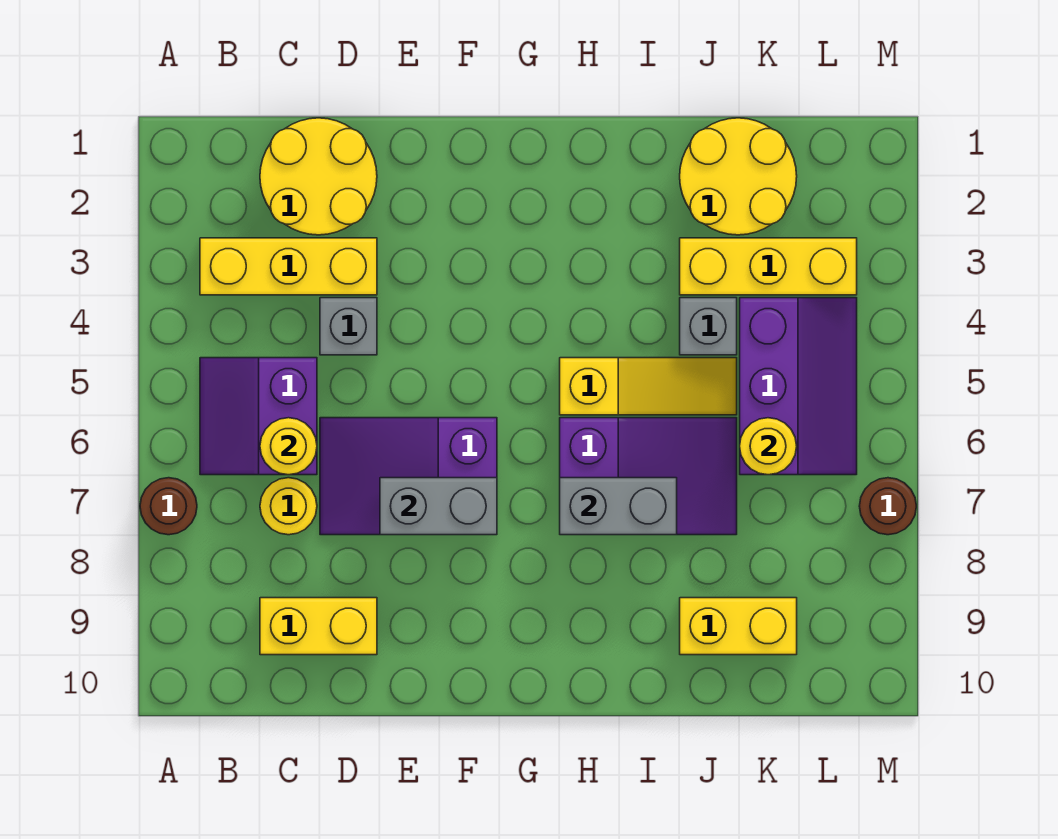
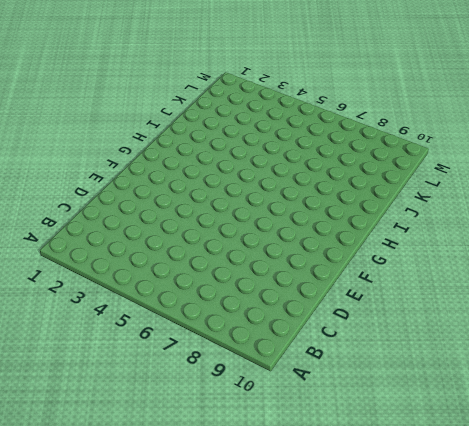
none -> brown round brick A7 level 1
none -> yellow brick B3:D3 level 1
none -> purple slope B5:C6 level 1 top C

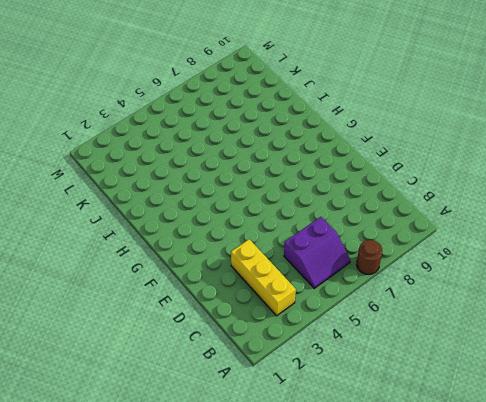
none -> yellow round brick C1:D2 level 1
none -> yellow round brick C7 level 1
none -> yellow brick C9:D9 level 1

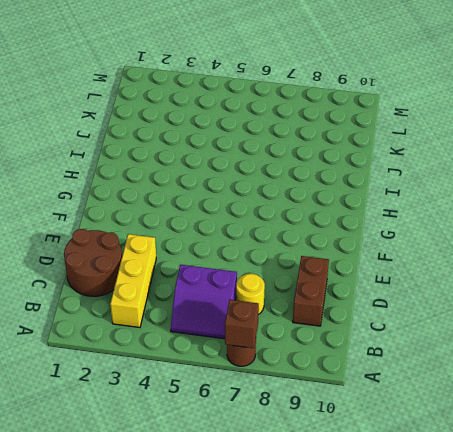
brown brick A7 level 2 -> none
brown round brick C1:D2 level 1 -> yellow round brick C1:D2 level 1
brown brick C9:D9 level 1 -> yellow brick C9:D9 level 1
none -> grey brick D4 level 1
none -> purple slope D6:F7 level 1 top F
none -> yellow slope H5:J5 level 1 top H

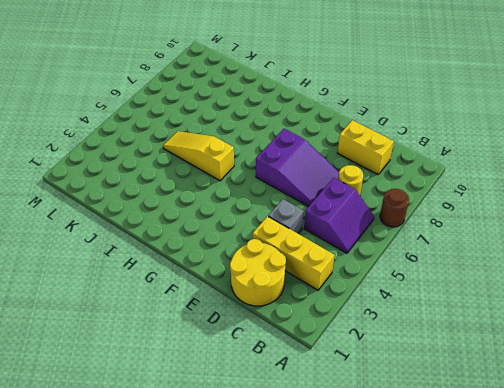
none -> purple slope H6:J7 level 1 top H
none -> yellow round brick J1:K2 level 1
none -> yellow brick J3:L3 level 1

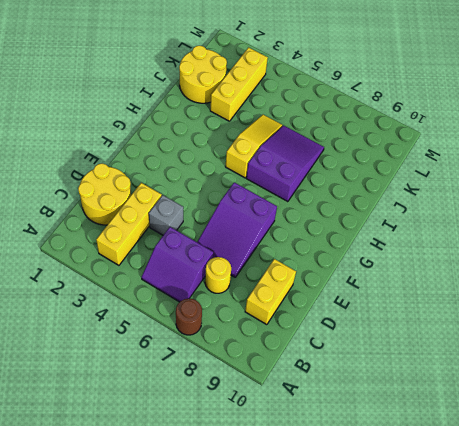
none -> grey brick J4 level 1
none -> yellow brick J9:K9 level 1
none -> purple slope K4:L6 level 1 top K

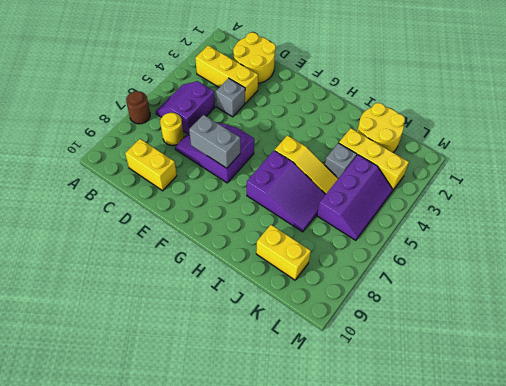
none -> brown round brick M7 level 1
none -> yellow round brick C6 level 2
none -> grey brick H7:I7 level 2

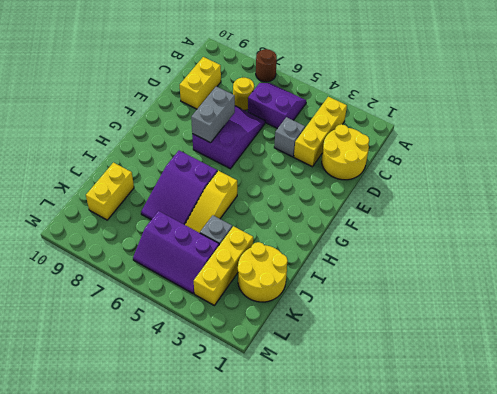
none -> brown round brick M7 level 1
none -> yellow round brick C6 level 2
none -> grey brick H7:I7 level 2

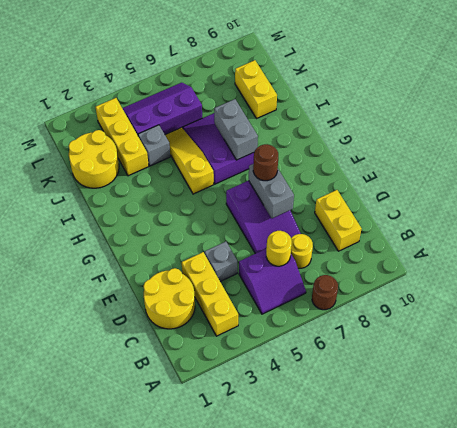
brown round brick F7 level 3 -> brown round brick M7 level 1
none -> yellow round brick K6 level 2

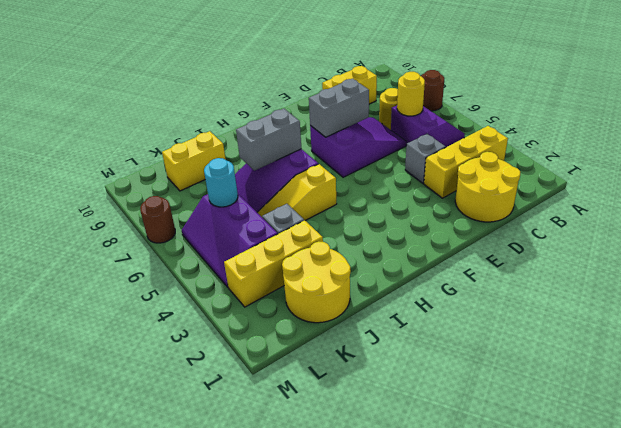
cyan round brick K6 level 2 -> yellow round brick K6 level 2

